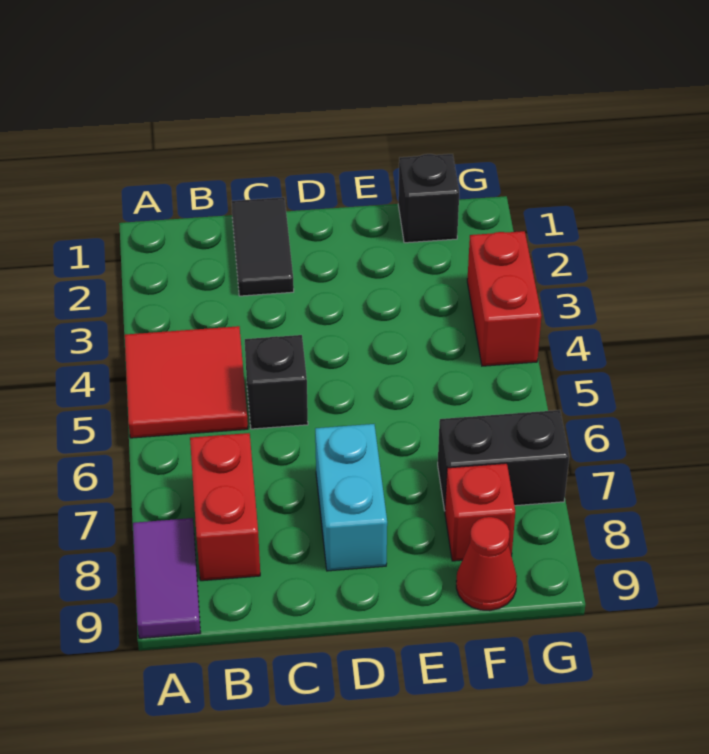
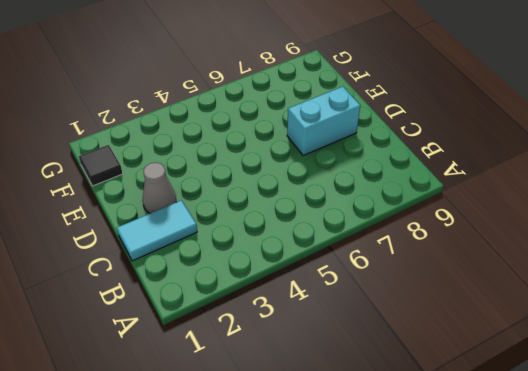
cyan tile C1:C2 level 1 -> black tile C1:C2 level 1
grey cone D2 level 1 -> none
black tile F1 level 1 -> black brick F1 level 1
none -> red tile A4:B5 level 1
none -> purple tile A8:A9 level 1

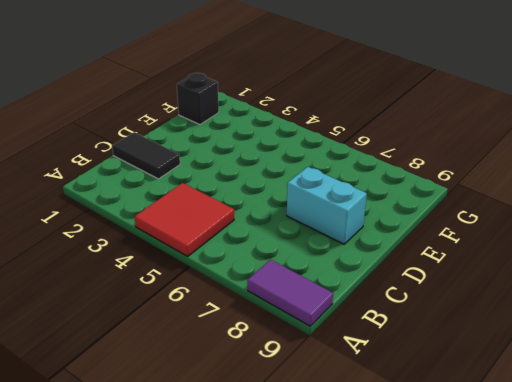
none -> red brick B7:B8 level 1
none -> black brick C5 level 1

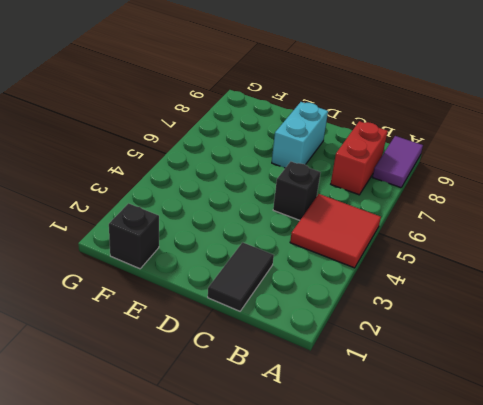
none -> black brick F7:G7 level 1
none -> red brick F8 level 1

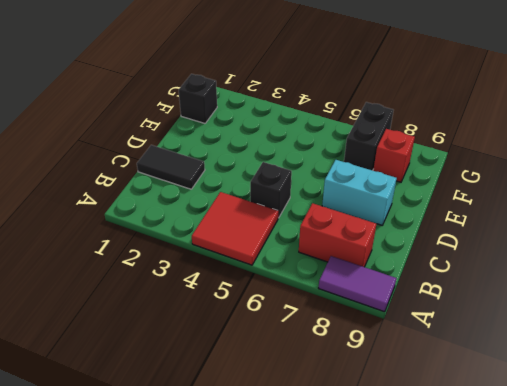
none -> red cone F9 level 1
none -> red brick G3:G4 level 1

